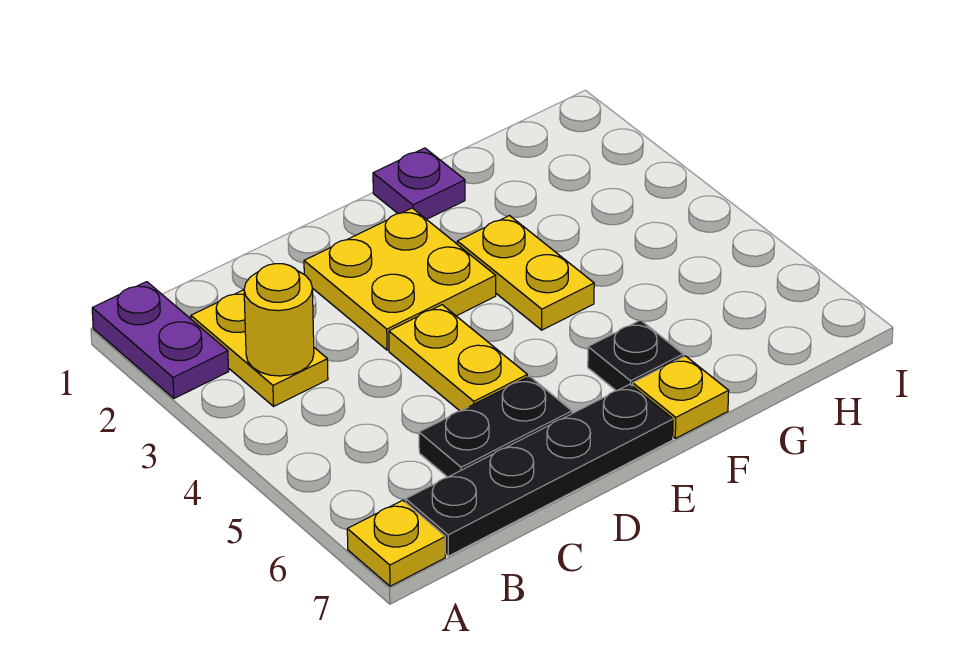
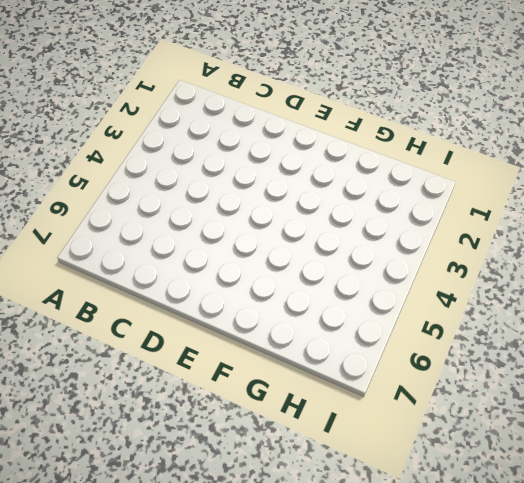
none -> purple plate A1:A2 level 1
none -> yellow plate A7 level 1
none -> yellow plate B2:B3 level 1

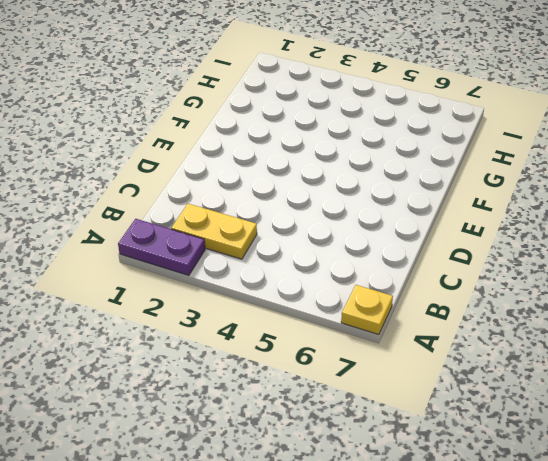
none -> black plate B7:E7 level 1
none -> black plate C6:D6 level 1
none -> yellow plate D2:E3 level 1

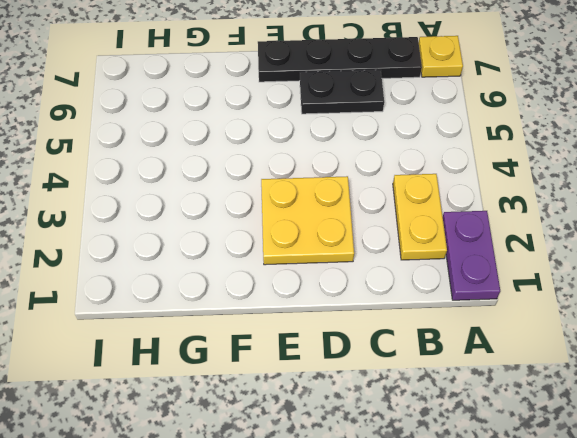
none -> yellow plate D4:D5 level 1
none -> purple plate F1 level 1
none -> yellow plate F3:F4 level 1

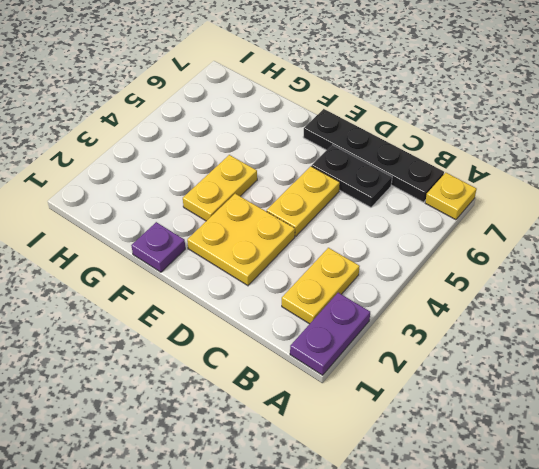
none -> black plate F6 level 1
none -> yellow plate F7 level 1
none -> yellow round brick B3 level 2

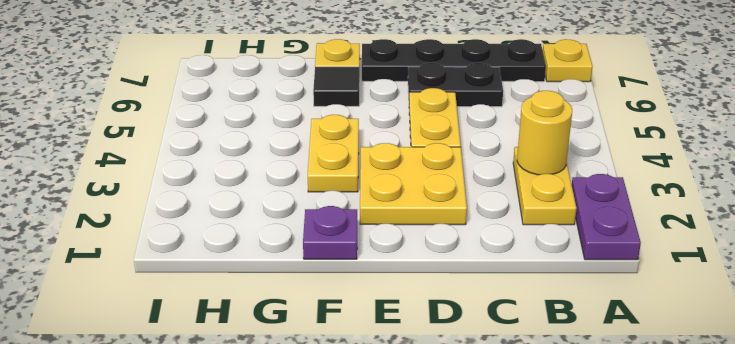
black tile F6 level 1 -> black plate F6 level 1

